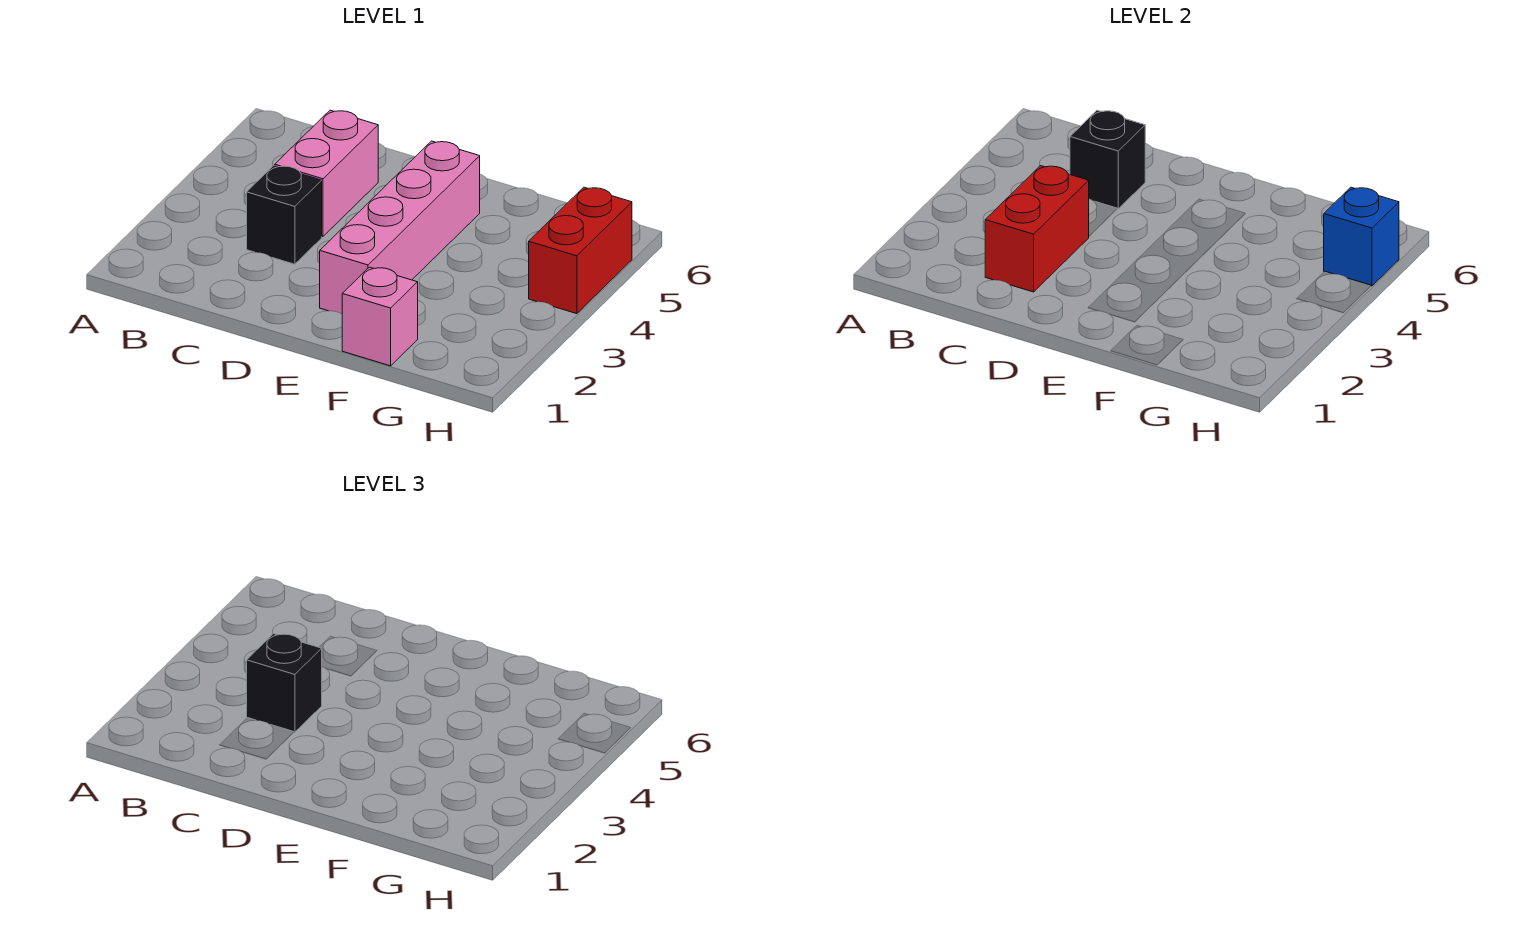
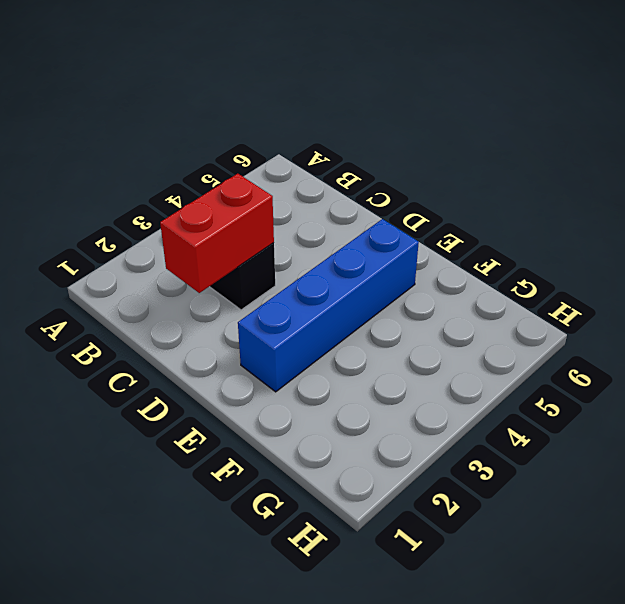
blue brick E2:E5 level 1 -> pink brick E2:E5 level 1
none -> pink brick C4:C5 level 1
none -> pink brick F1 level 1

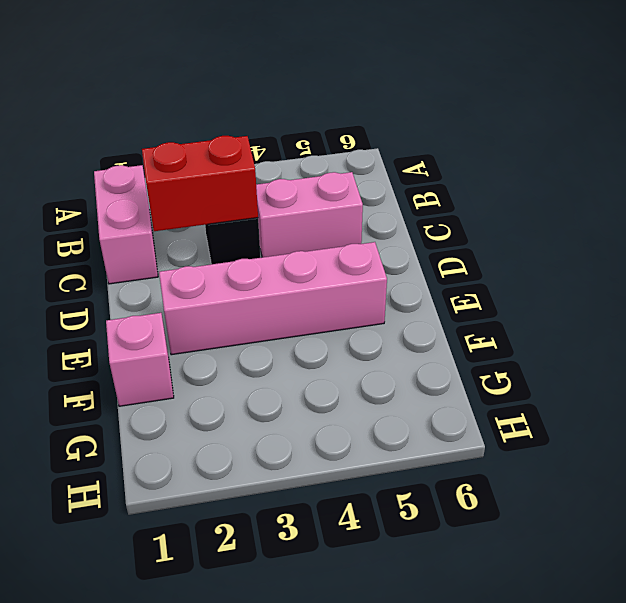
pink brick B1:C1 level 1 -> none
none -> red brick H4:H5 level 1
none -> black brick C5 level 2

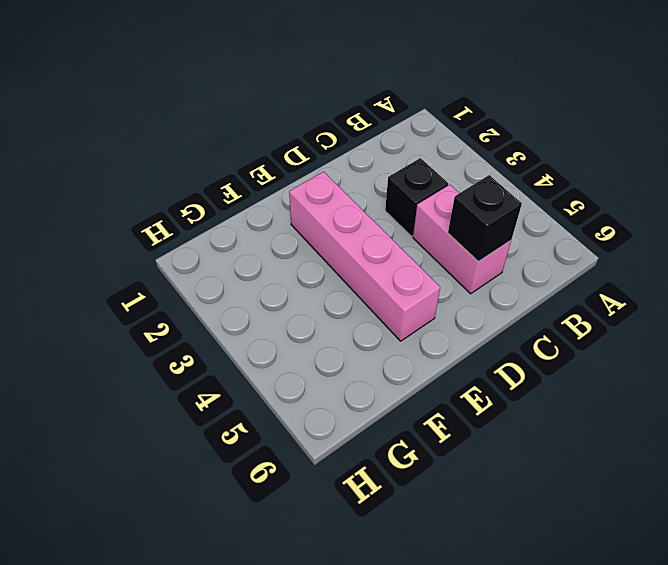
none -> pink brick F1 level 1
none -> red brick H4:H5 level 1

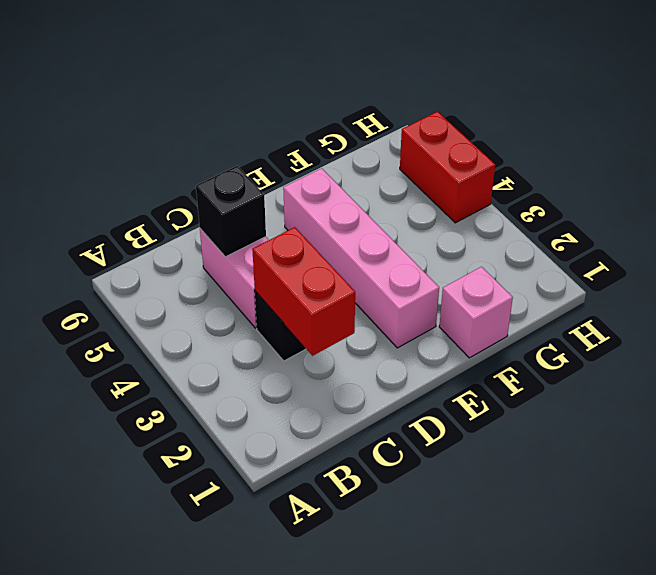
none -> blue brick H5 level 2
none -> black brick C3 level 3

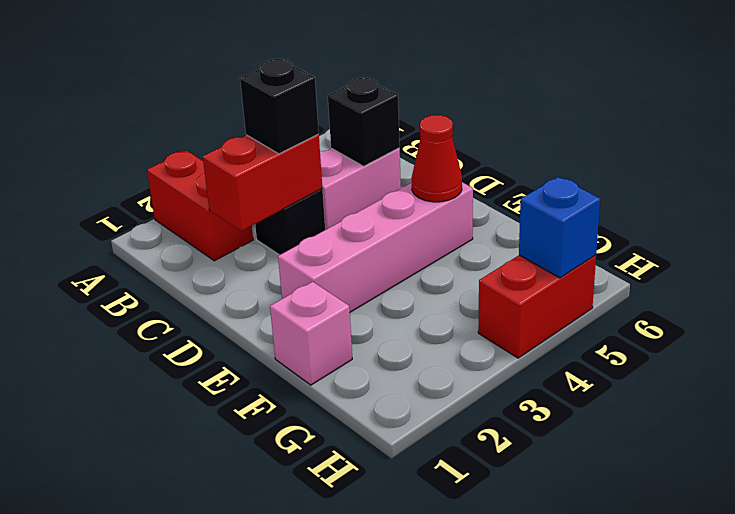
red brick A2:B2 level 1 -> none
red cone E5 level 2 -> none

